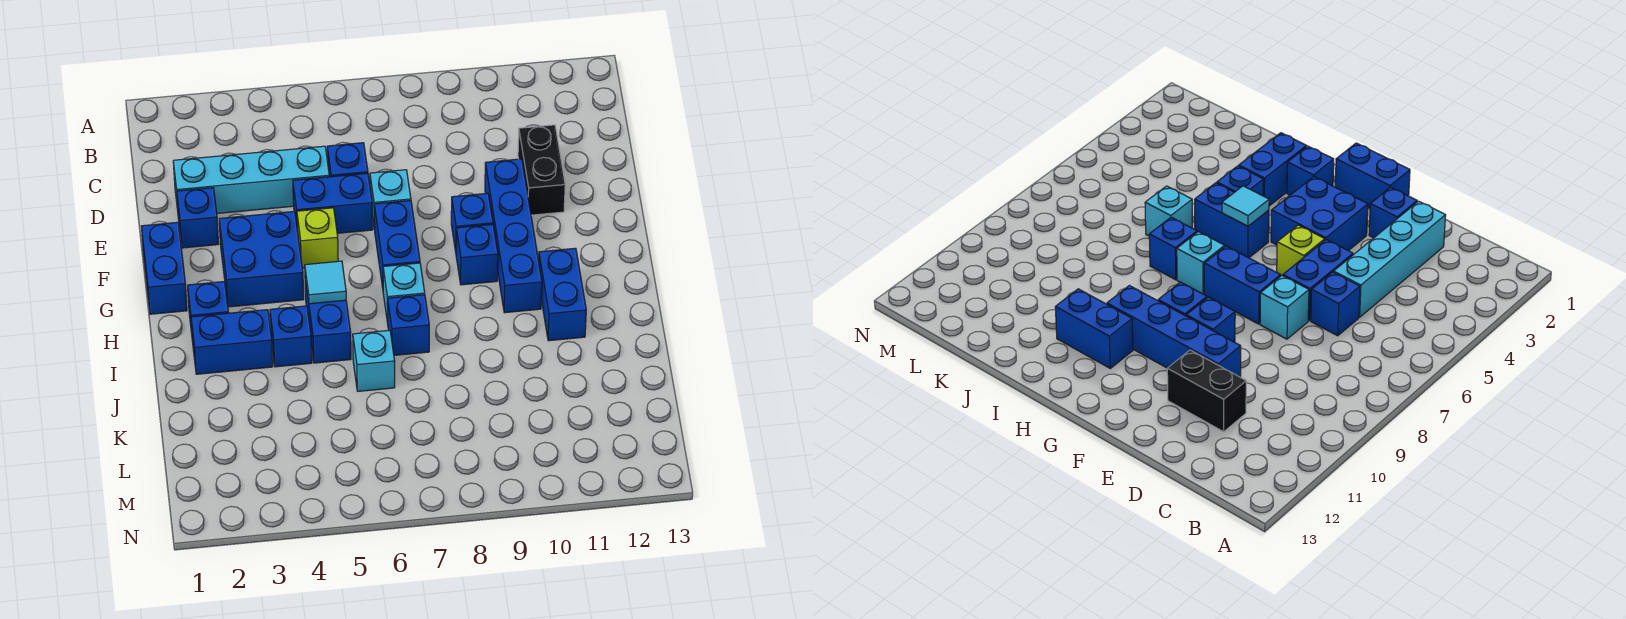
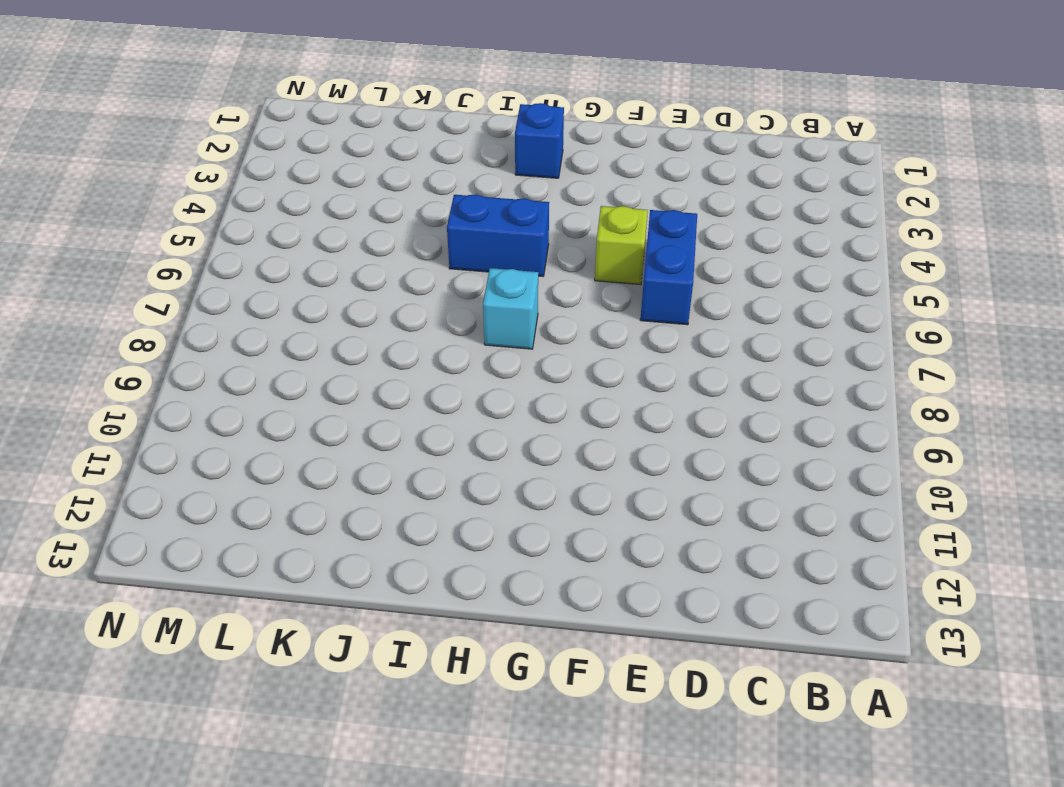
none -> cyan brick D2:D5 level 1
none -> blue brick D6 level 1
none -> black brick D11:E11 level 1

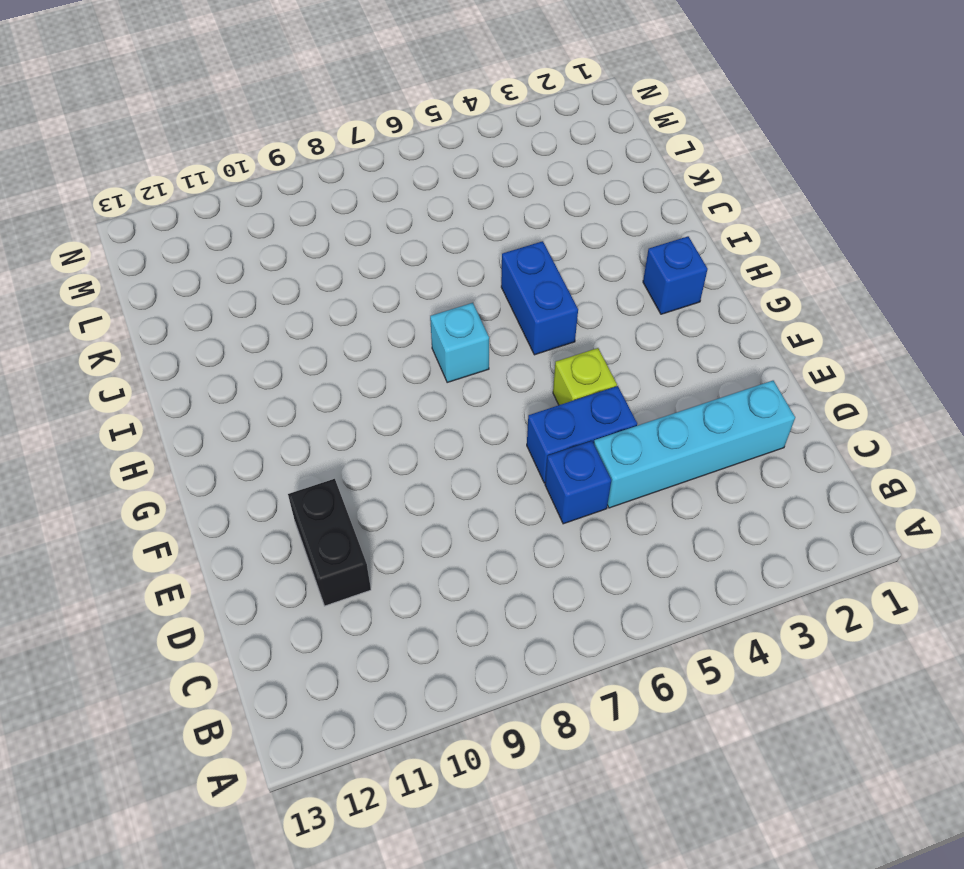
none -> blue brick E2 level 1
none -> cyan brick E7 level 1
none -> blue brick E10:H10 level 1

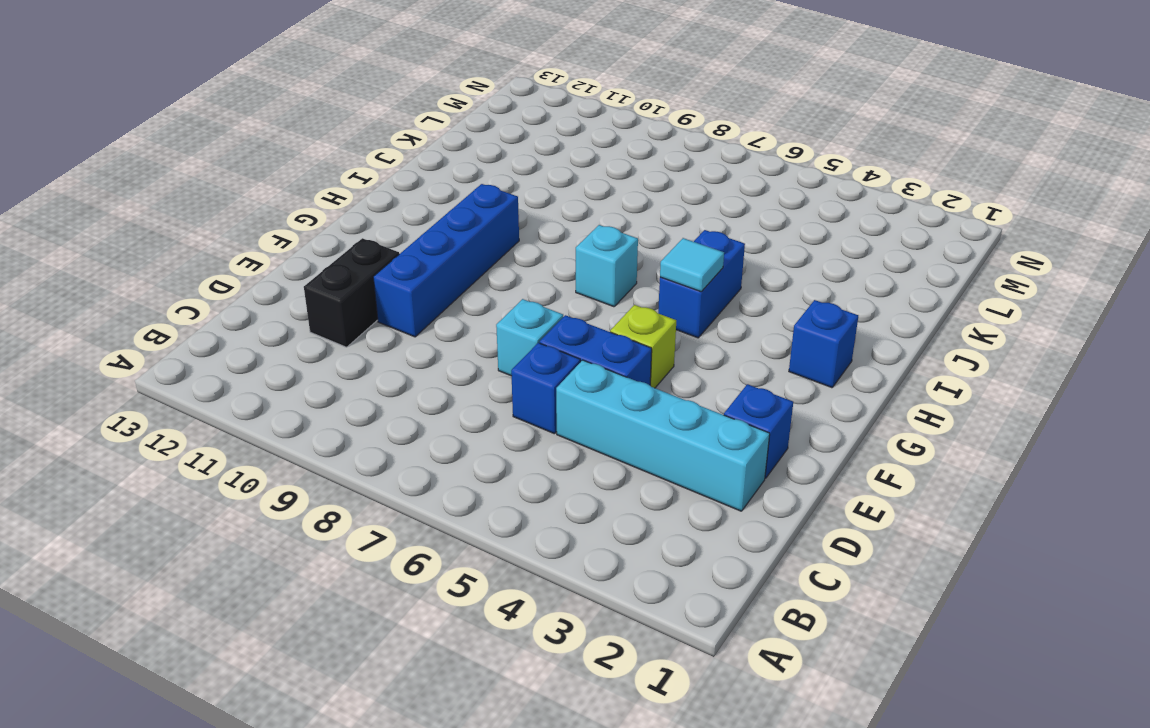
none -> blue brick F1:G1 level 1
none -> blue brick F3:G4 level 1
none -> blue brick F7:G7 level 1

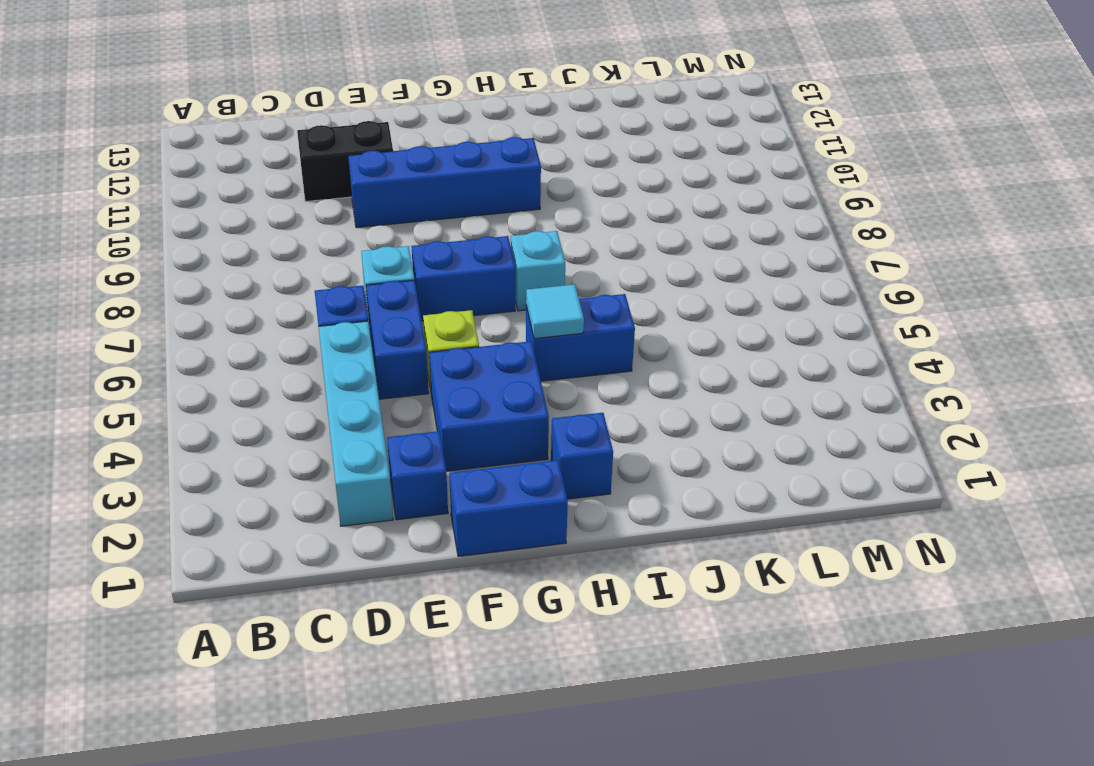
none -> blue brick F9 level 1
none -> blue brick G9 level 1
none -> blue brick H11:I11 level 1

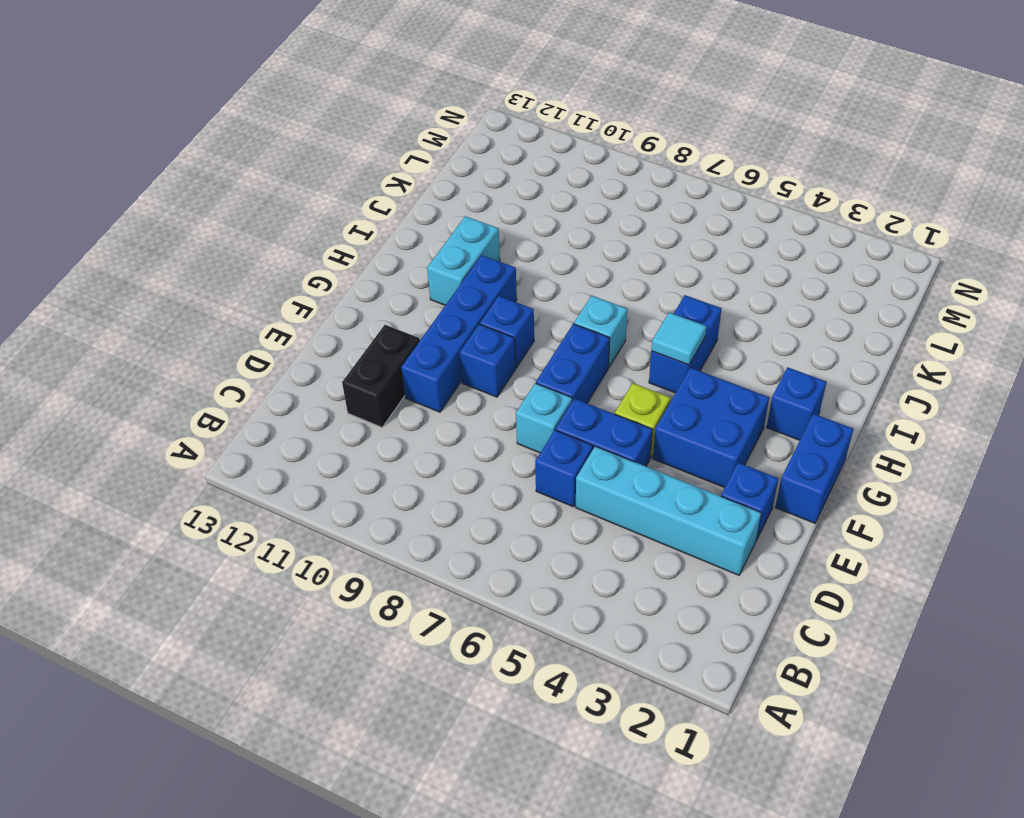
cyan brick H11:I11 level 1 -> blue brick H11:I11 level 1
none -> blue brick I2:I3 level 1
none -> blue brick I4 level 1
none -> blue brick I7 level 1

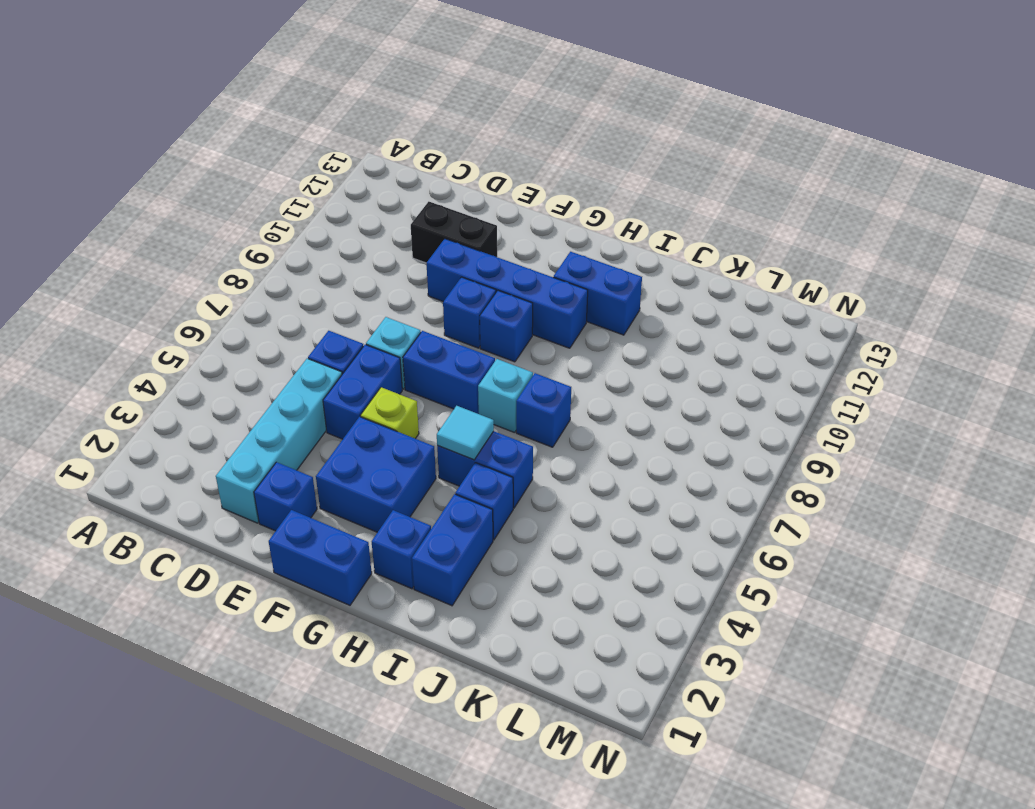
none -> cyan brick J6 level 1

